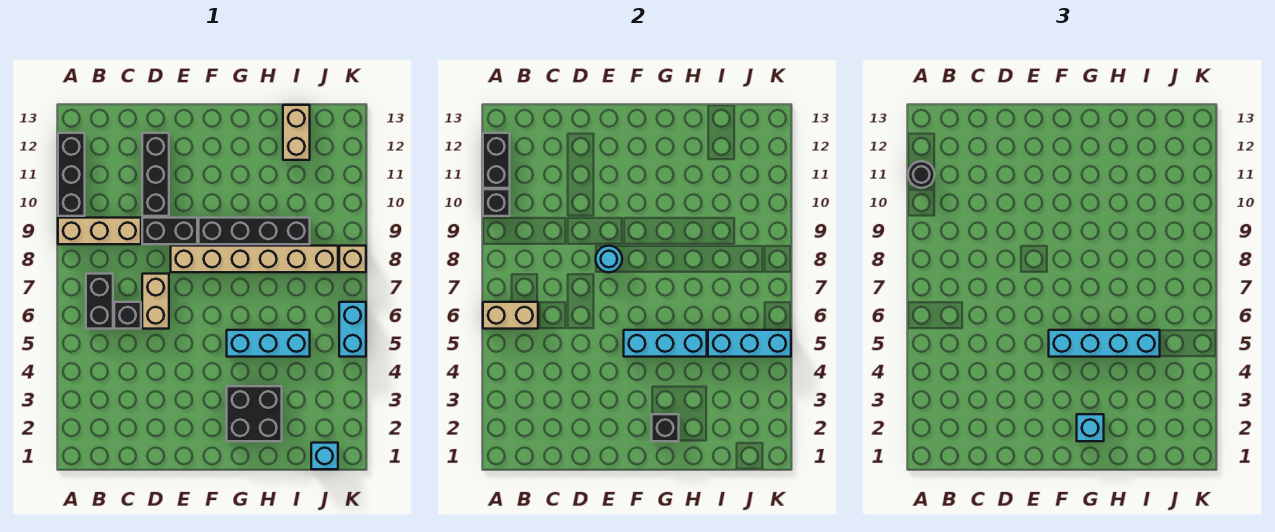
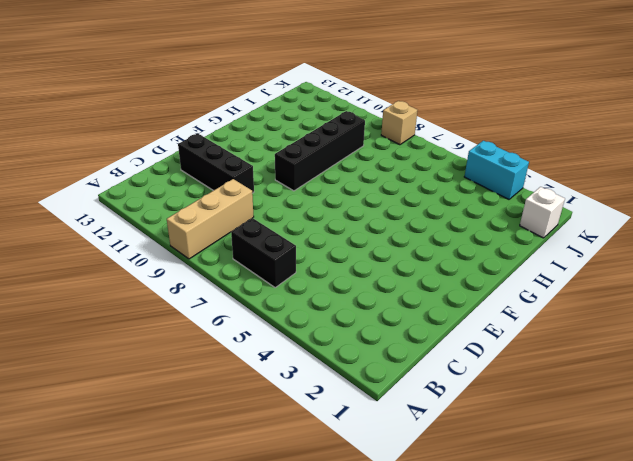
white brick J1 level 1 -> cyan brick J1 level 1
cyan brick K3:K4 level 1 -> cyan brick K5:K6 level 1
none -> black brick A10:A12 level 1
none -> black brick C6 level 1
none -> tan brick D6:D7 level 1

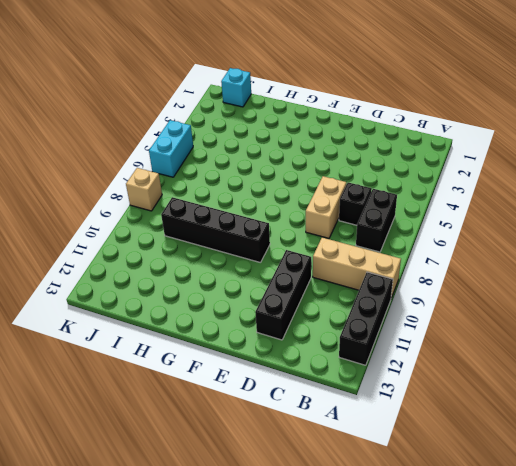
none -> black brick D9:E9 level 1
none -> tan brick E8:J8 level 1
none -> black brick G2:H3 level 1

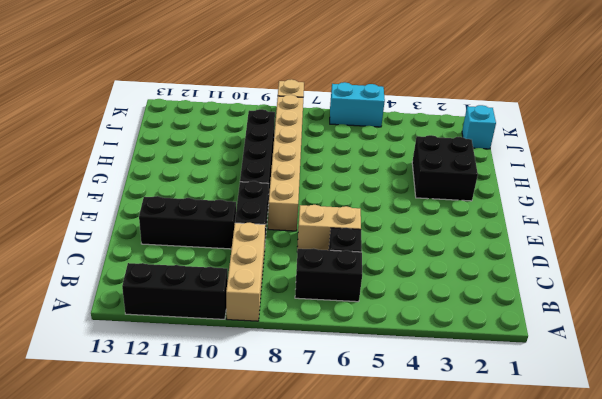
none -> cyan brick G5:I5 level 1
none -> tan brick I12:I13 level 1
none -> tan brick A6:B6 level 2

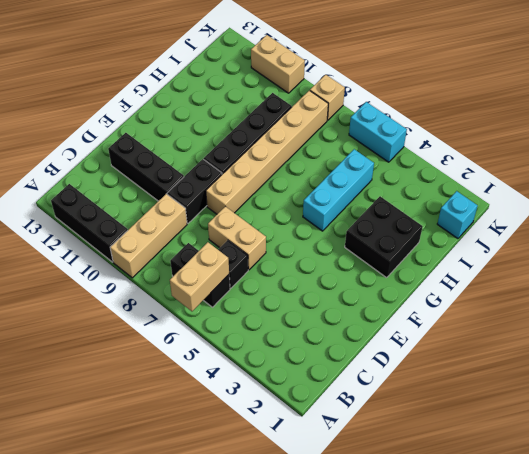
tan brick K10:K11 level 1 -> tan brick I12:I13 level 1
none -> black brick A10 level 2
none -> black brick A11:A12 level 2
none -> cyan round brick E8 level 2

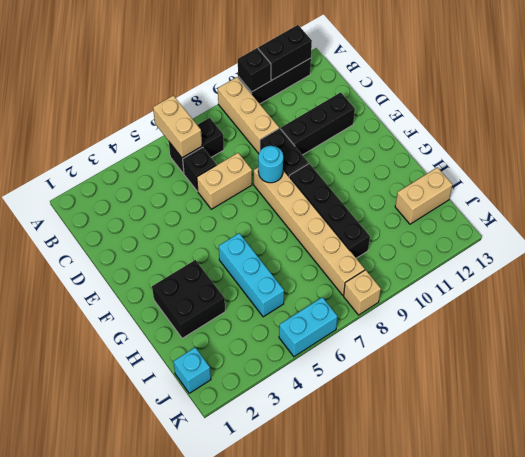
none -> cyan brick F5:H5 level 2
none -> black brick G2 level 2
none -> cyan brick I5:K5 level 2

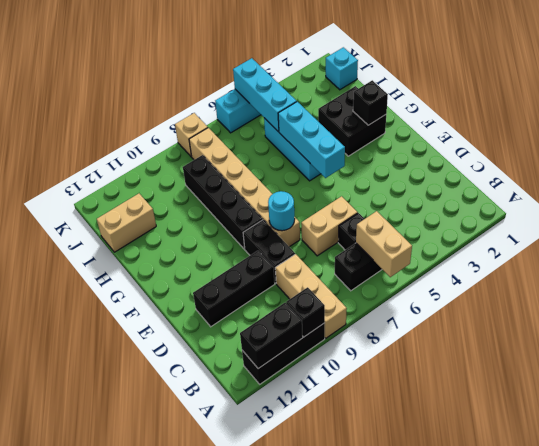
none -> black round brick A11 level 3
none -> cyan brick F5:I5 level 3
none -> cyan brick G2 level 3

